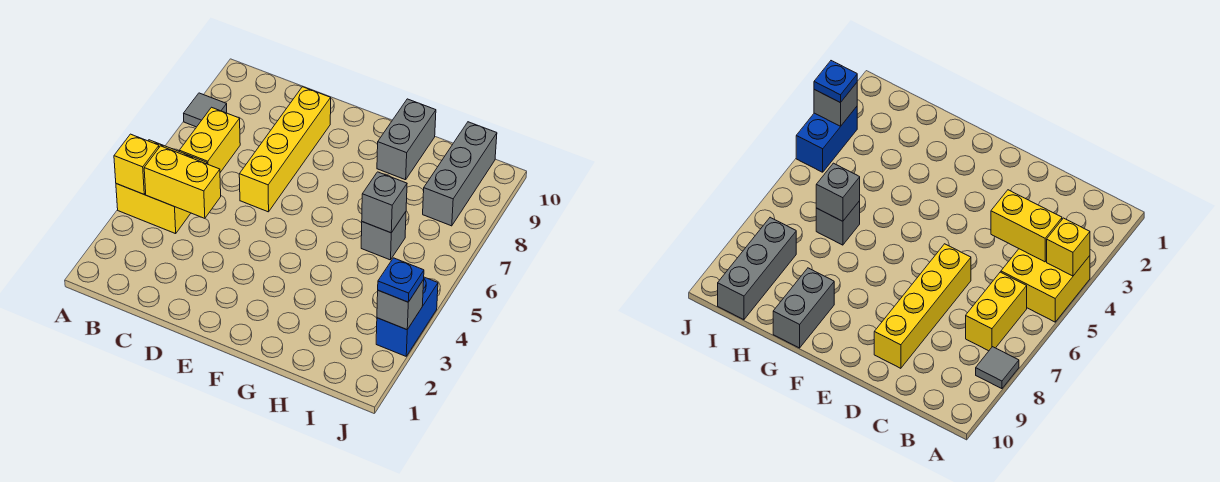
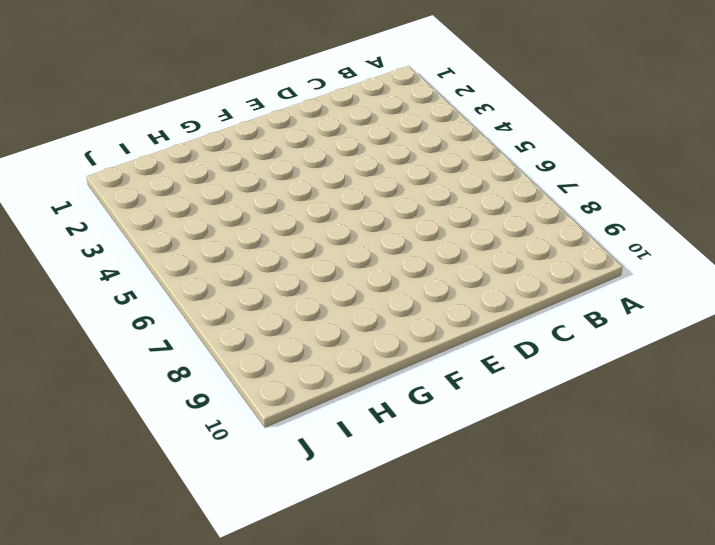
none -> yellow brick A4:B5 level 1
none -> grey tile A8 level 1
none -> yellow brick B6:B7 level 1

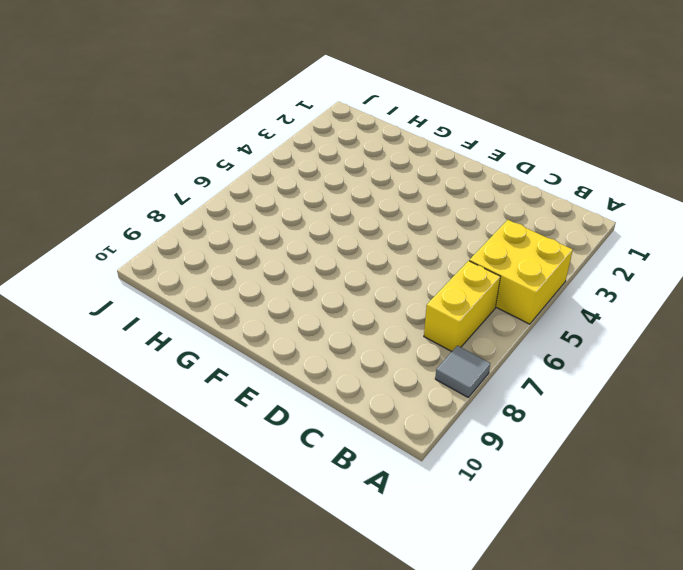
none -> yellow brick D6:D9 level 1
none -> grey brick G9:G10 level 1
none -> grey brick H6 level 1

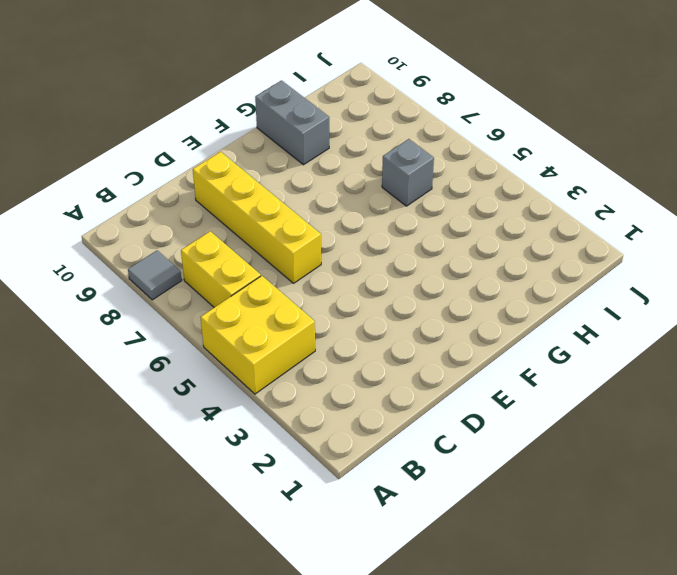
none -> grey brick I8:I10 level 1
none -> blue brick J3:J4 level 1
none -> yellow brick A4 level 2

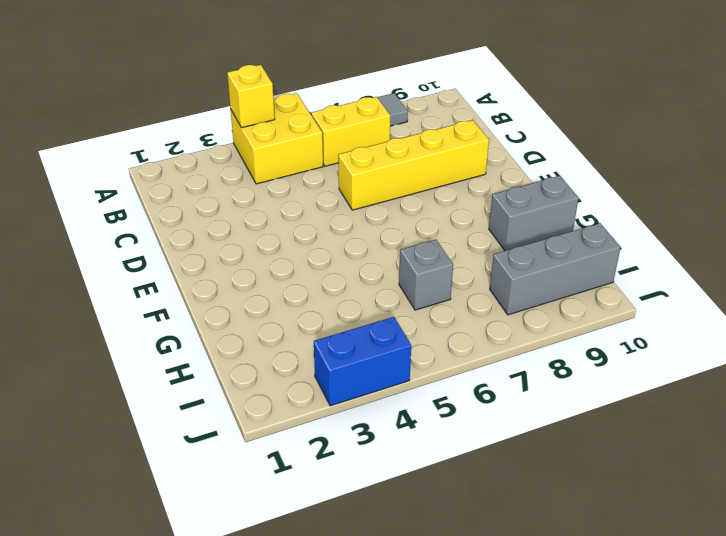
none -> yellow brick B4:C4 level 2
none -> grey brick H6 level 2
none -> grey brick J3 level 2

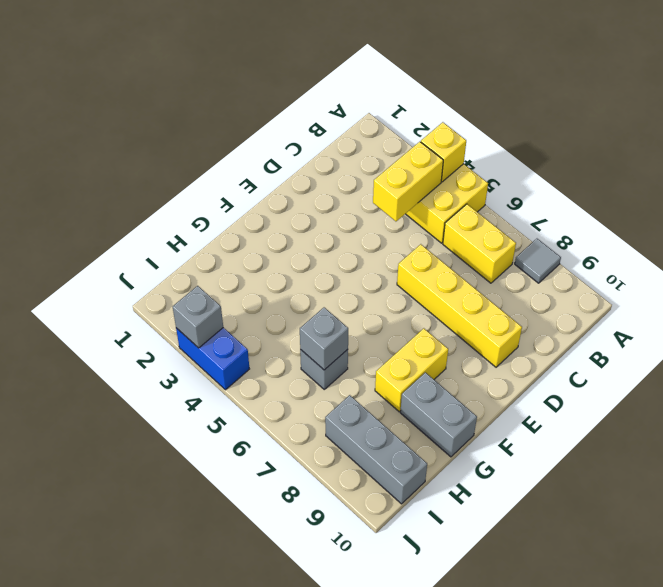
yellow brick F8:G8 level 1 -> none
none -> blue plate J3 level 3

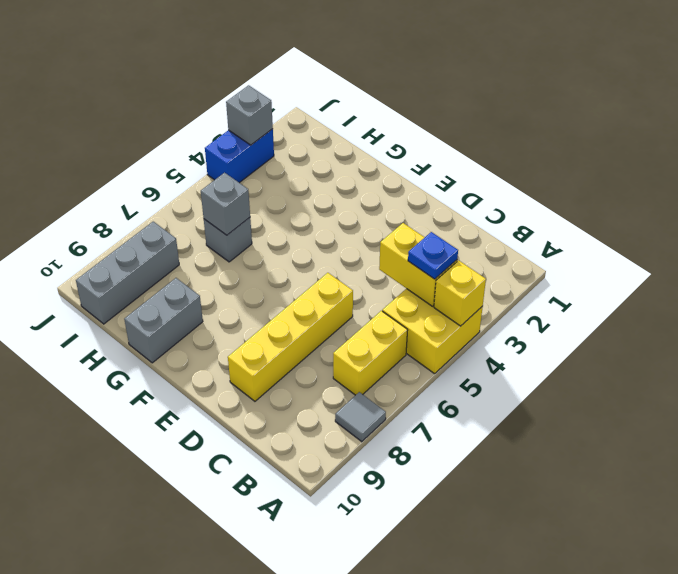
blue plate B4 level 3 -> blue plate J3 level 3

